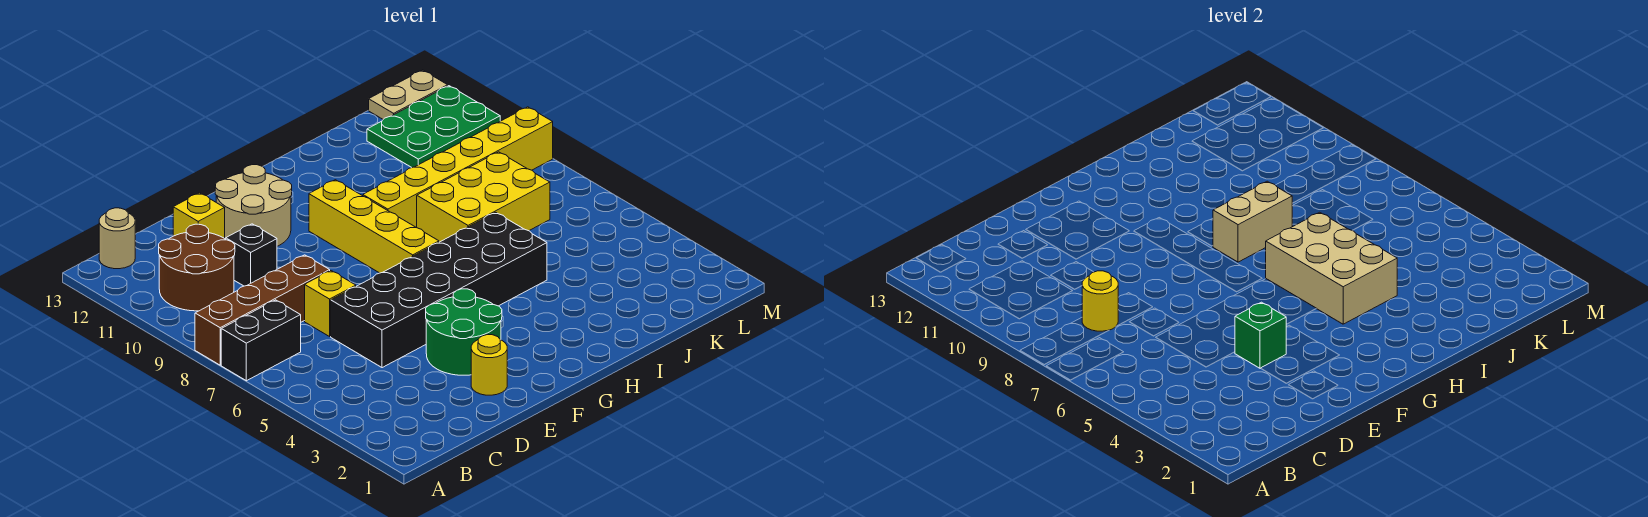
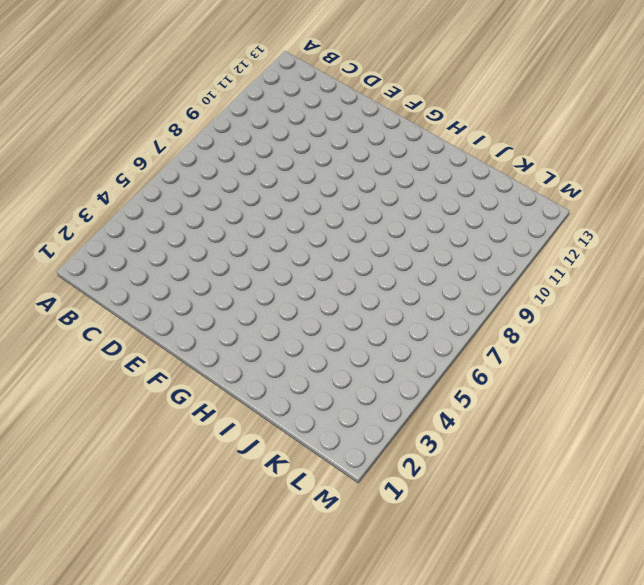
none -> black brick A7:B7 level 1
none -> brown brick A8:D8 level 1
none -> brown round brick B10:C11 level 1

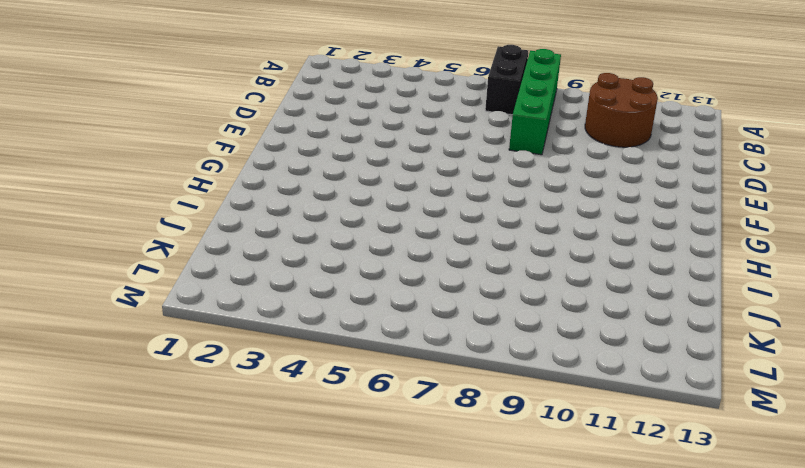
green brick A8:D8 level 1 -> brown brick A8:D8 level 1
none -> tan round brick B13 level 1
none -> black brick D5:I6 level 1
none -> yellow brick D7 level 1

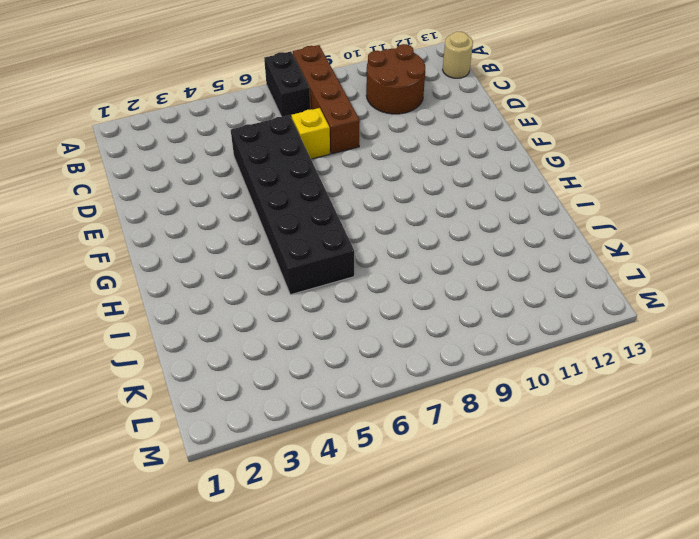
none -> black brick D10 level 1
none -> yellow brick D12 level 1
none -> yellow round brick E2 level 1

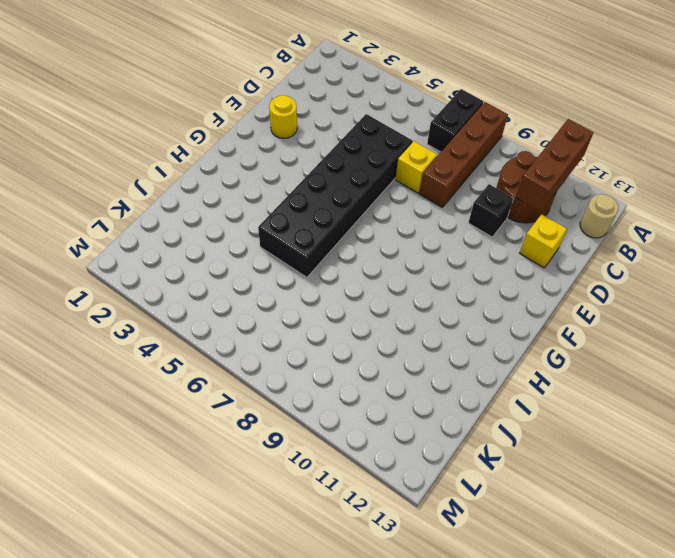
brown brick A11:C11 level 2 -> none
none -> green round brick E3:F4 level 1
none -> tan round brick E11:F12 level 1
none -> yellow brick G7:G10 level 1

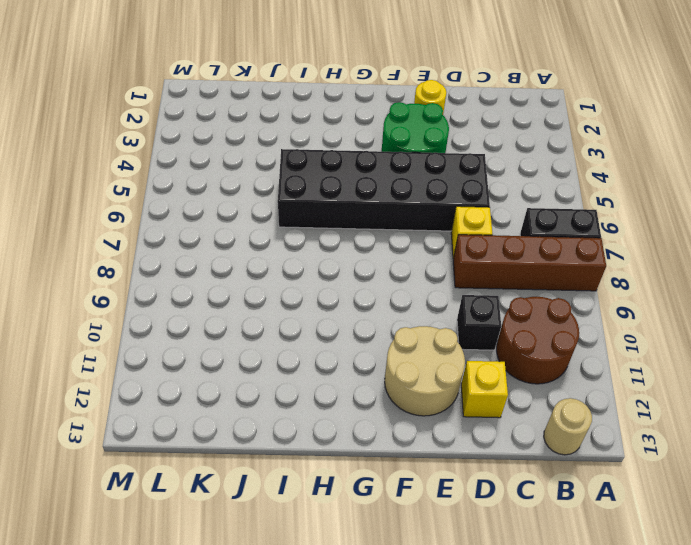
none -> yellow brick G7:G10 level 1
none -> yellow brick H9:M9 level 1
none -> yellow brick I7:K8 level 1

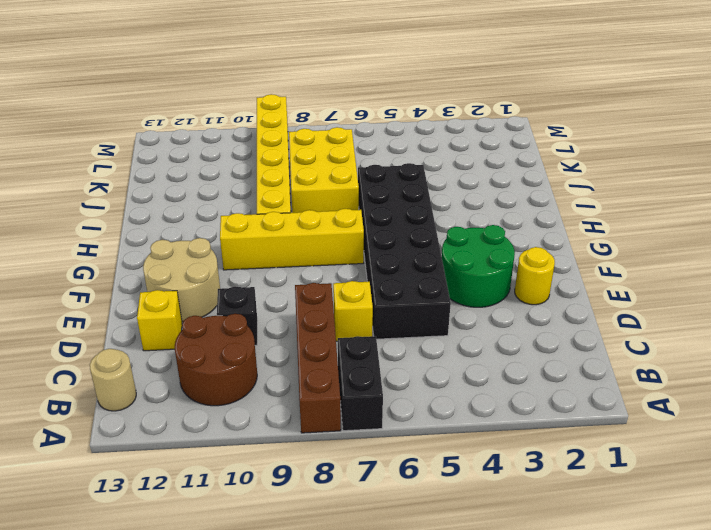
none -> green plate K11:M12 level 1
none -> tan plate L13:M13 level 1
none -> yellow round brick C8 level 2

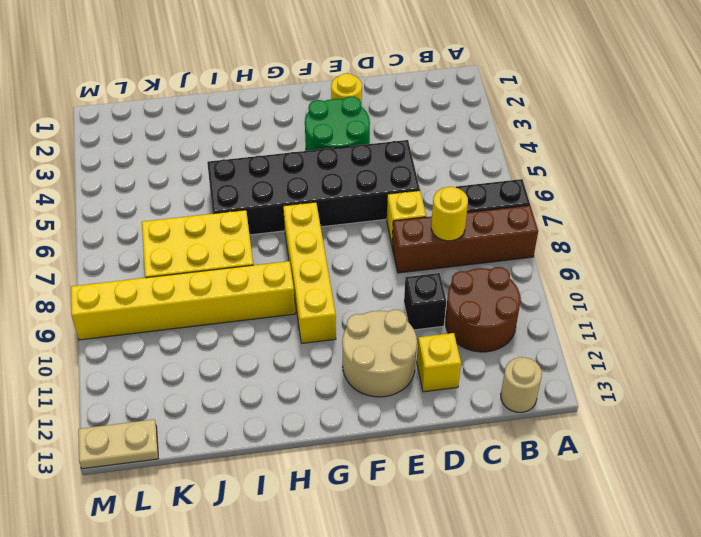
none -> green plate K11:M12 level 1
none -> green brick E4 level 2
none -> tan brick H4:I6 level 2

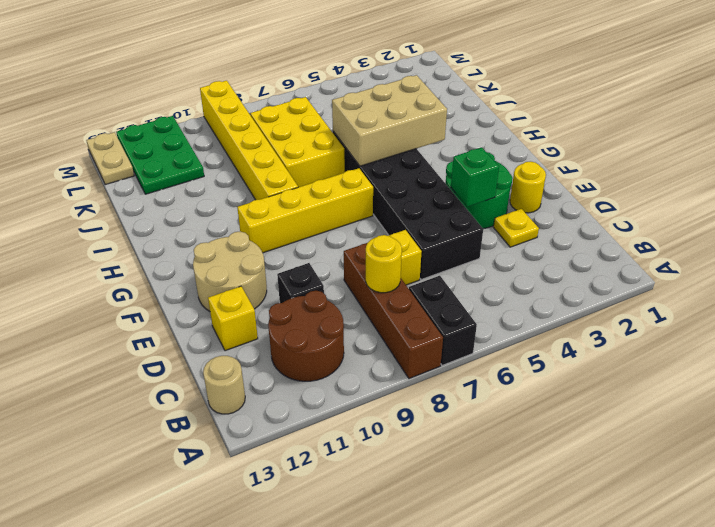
yellow plate D3 level 1 -> none
none -> tan brick H8:I8 level 2

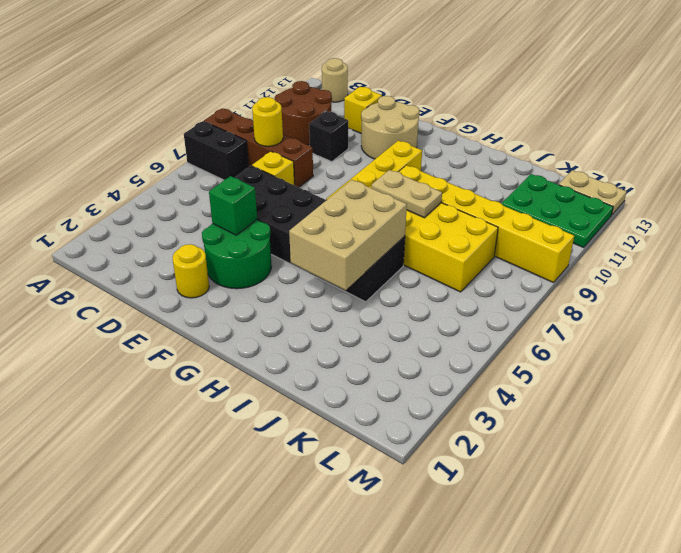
tan plate H8:I8 level 2 -> tan brick H8:I8 level 2

